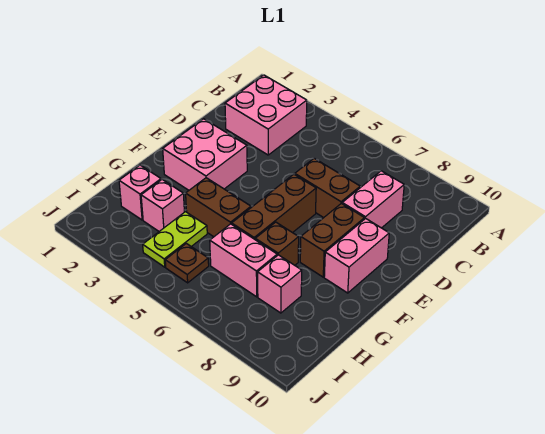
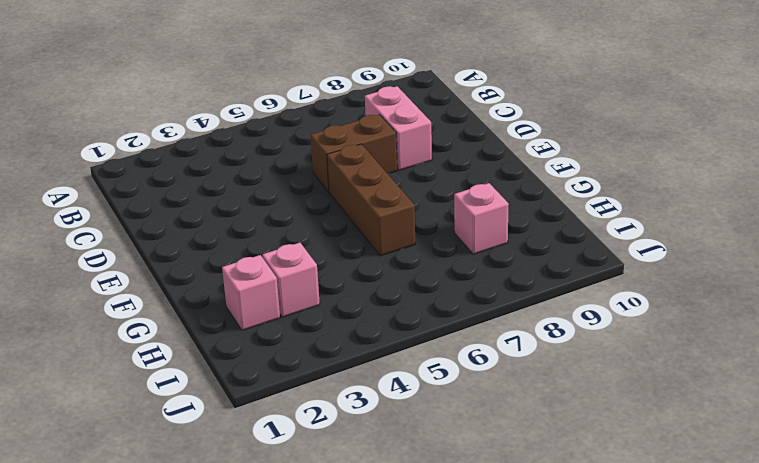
none -> pink brick B2:C3 level 1
none -> pink brick E2:F3 level 1
none -> brown brick E8:F8 level 1

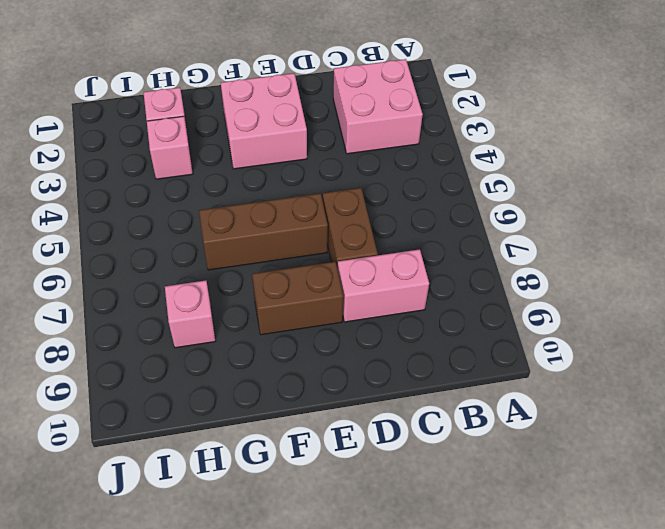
none -> pink brick E9:F9 level 1
none -> brown brick G4:G5 level 1
none -> brown brick G7 level 1

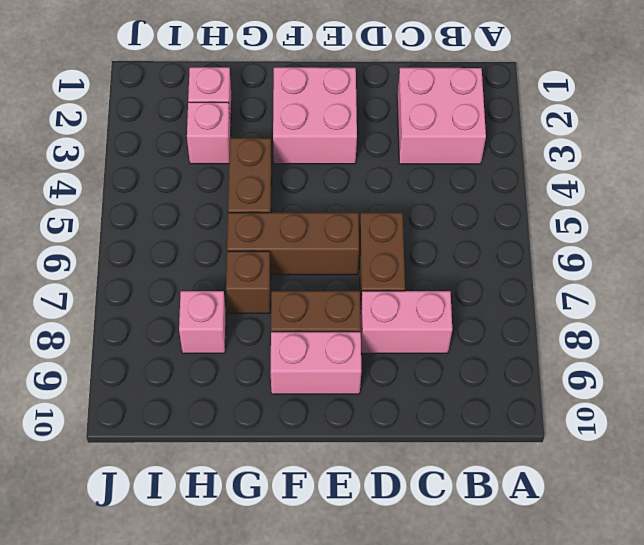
none -> lime plate H4:I4 level 1
none -> pink brick H6:H7 level 1
none -> brown plate I5 level 1

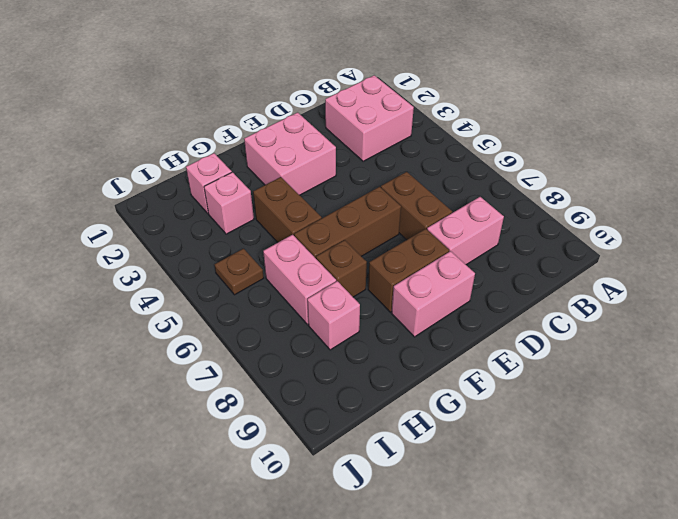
none -> lime plate H4:I4 level 1

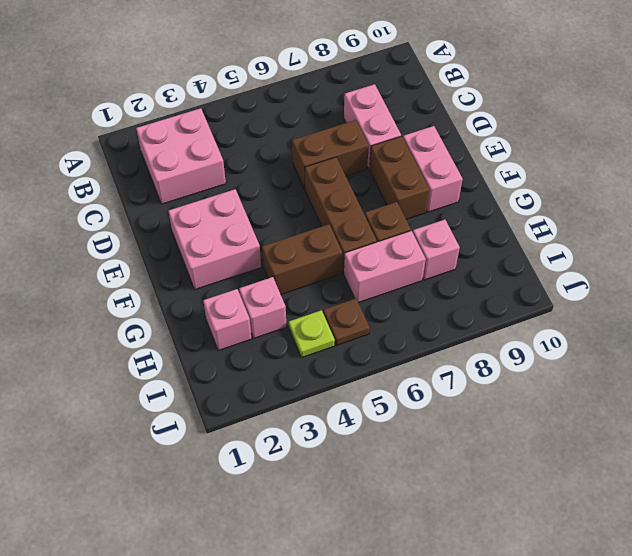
lime plate I4 level 1 -> lime plate H4:I4 level 1

